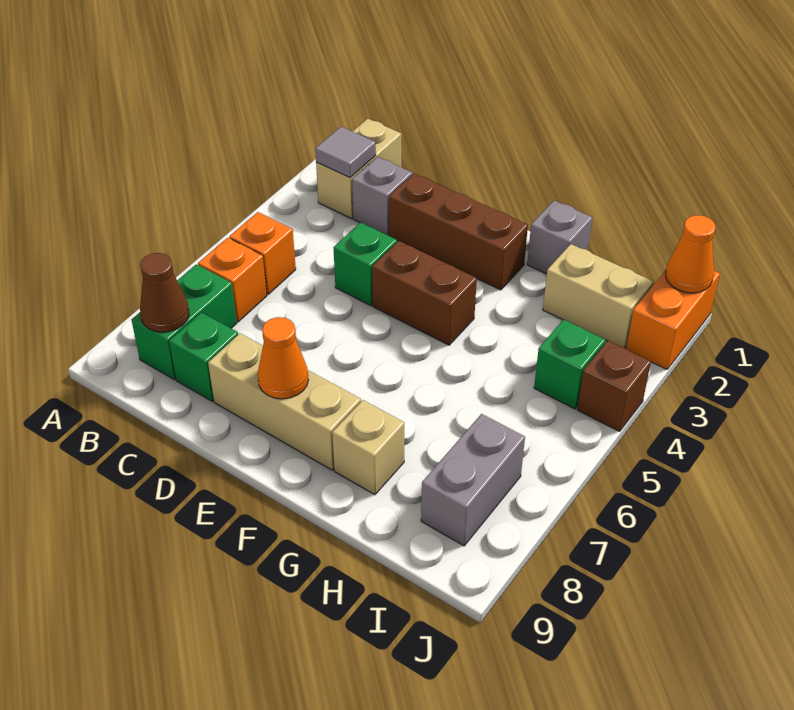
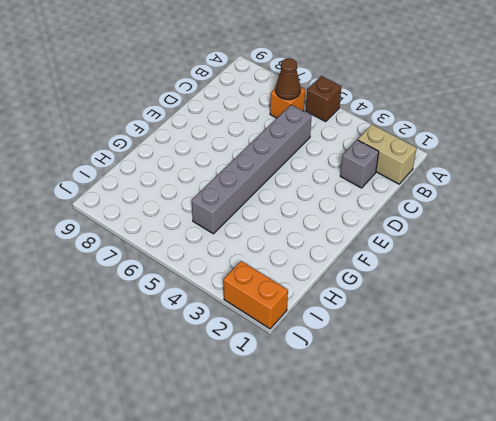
brown brick A5 level 1 -> brown brick J4 level 1
brown cone B6 level 2 -> brown cone B8 level 2
grey brick C5:H5 level 1 -> none
none -> orange brick B5 level 1
none -> green brick B7:B8 level 1
none -> green brick C8 level 1

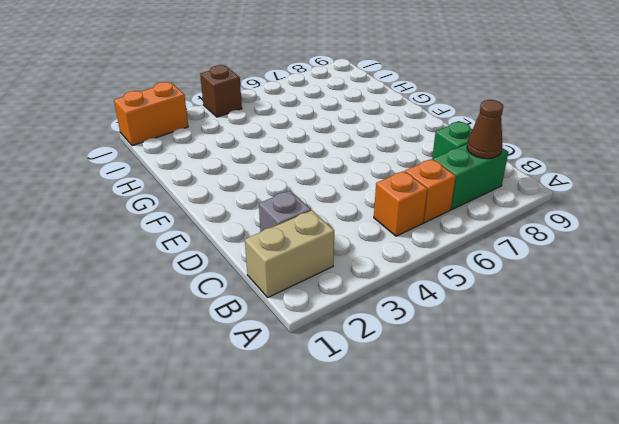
none -> brown brick D2:F2 level 1
none -> green brick D4 level 1
none -> tan brick D8:F8 level 1

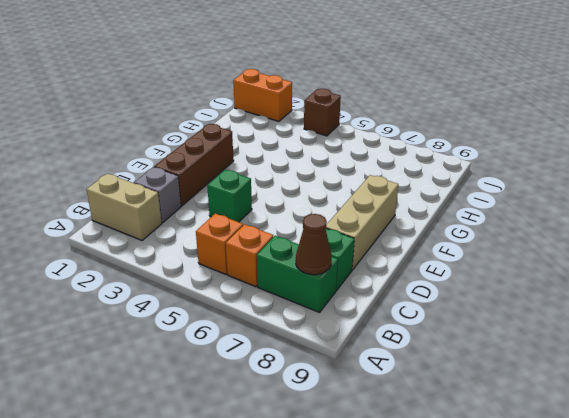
none -> brown brick E4:F4 level 1
none -> grey brick G1 level 1
none -> tan brick G8 level 1

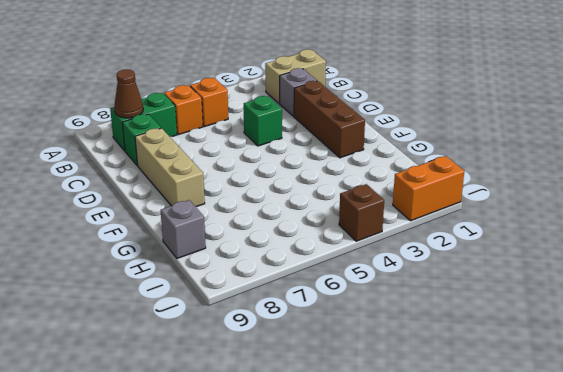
grey brick H9 level 1 -> grey brick G1 level 1
none -> brown brick E4:F4 level 1
none -> tan brick G8 level 1
none -> tan brick H2:I2 level 1

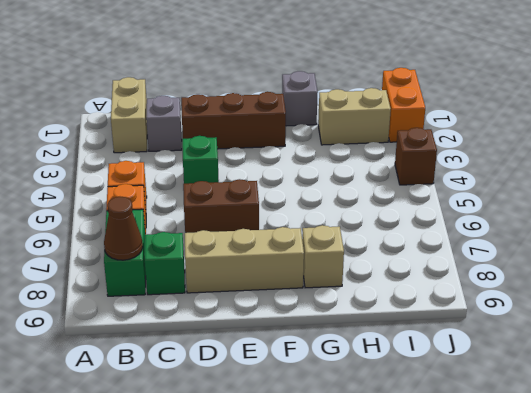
brown brick D6:E6 level 1 -> brown brick E4:F4 level 1
none -> green brick I4 level 1
none -> grey brick I7:I8 level 1
none -> grey tile B2 level 2

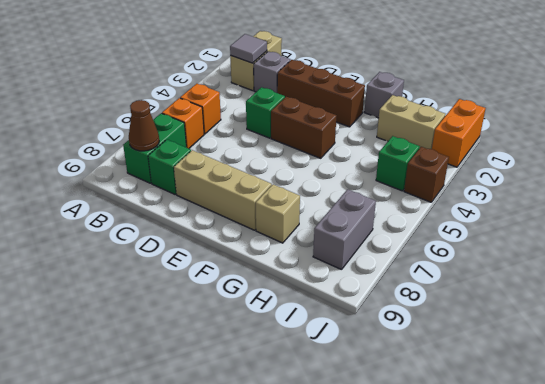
none -> orange cone E8 level 2
none -> orange cone J1 level 2

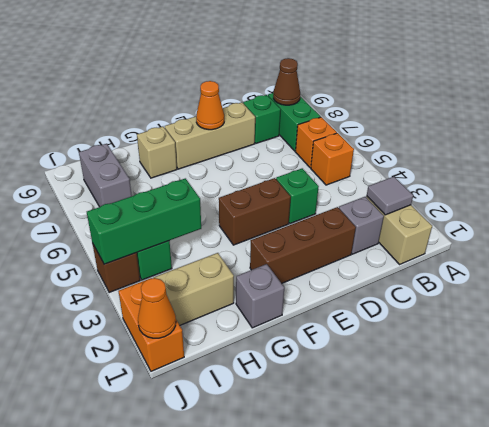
green brick H4:J4 level 2 -> none

